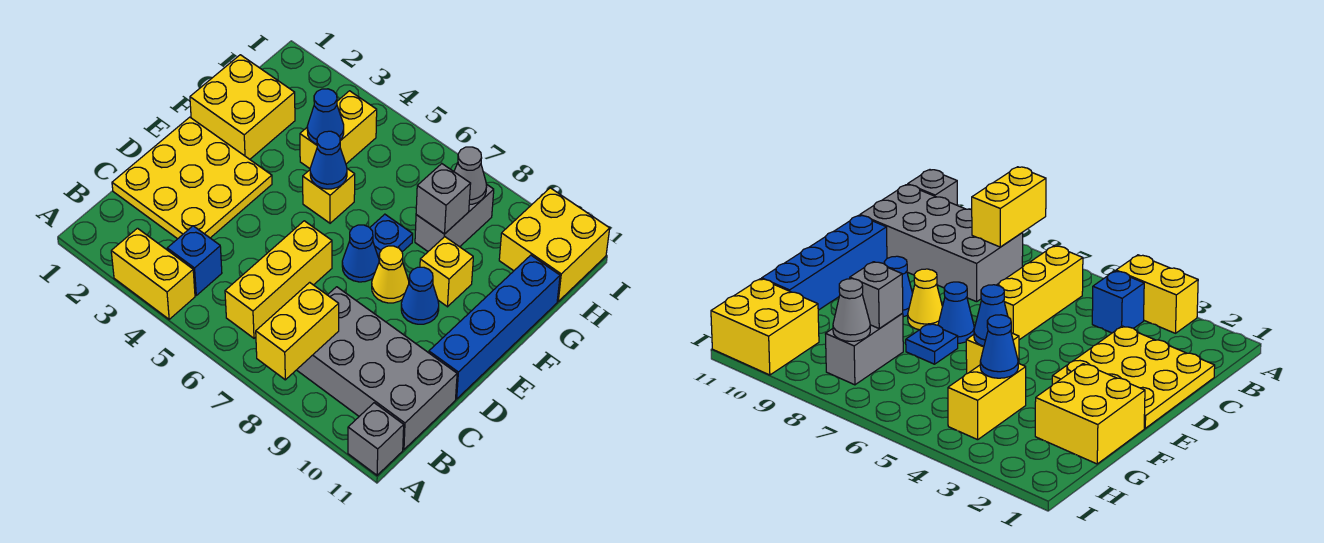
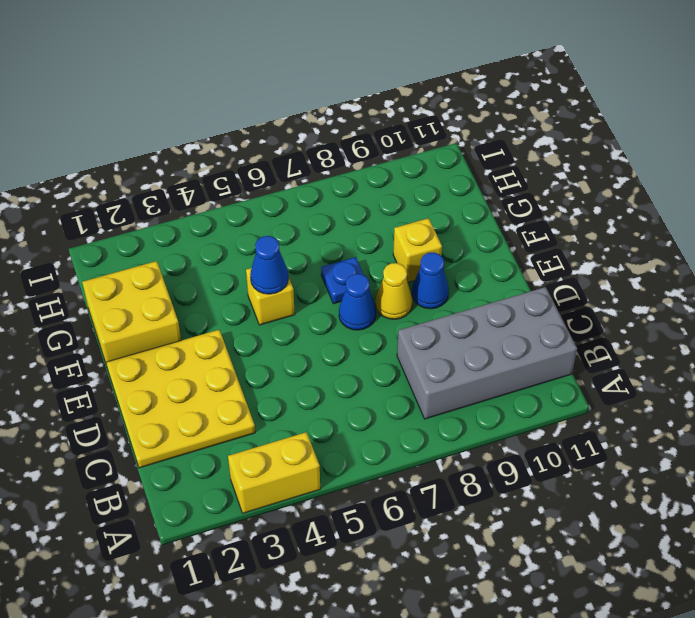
none -> grey brick A11 level 1
none -> blue brick B4 level 1
none -> yellow brick B6:D6 level 1

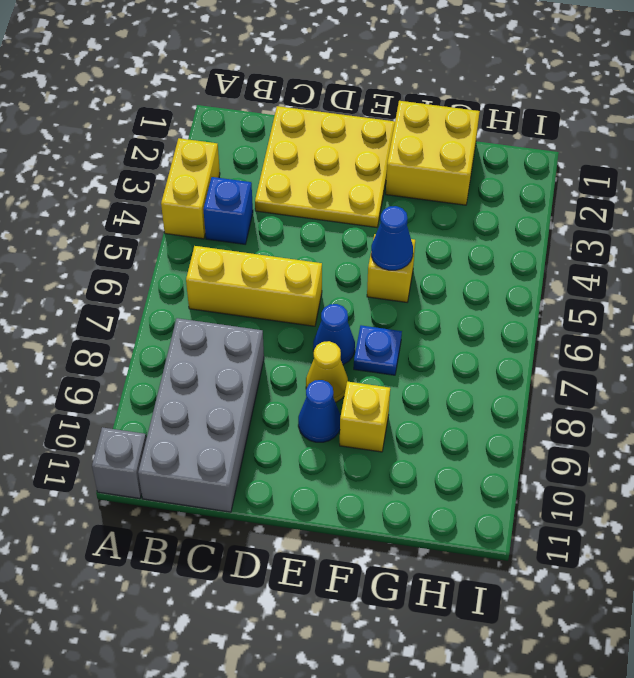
none -> blue brick D11:G11 level 1
none -> yellow brick G4:H4 level 1
none -> grey brick G8:H8 level 1

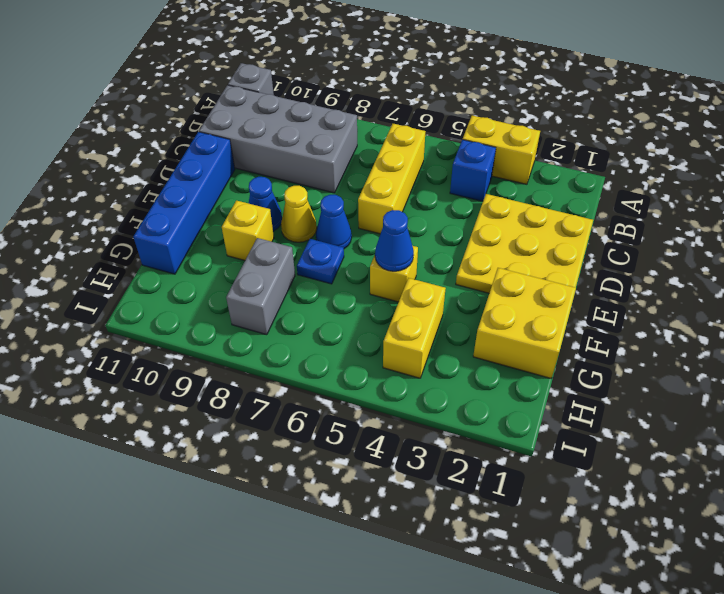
none -> yellow brick H10:I11 level 1
none -> yellow brick A8:B8 level 2
none -> blue cone G4 level 2

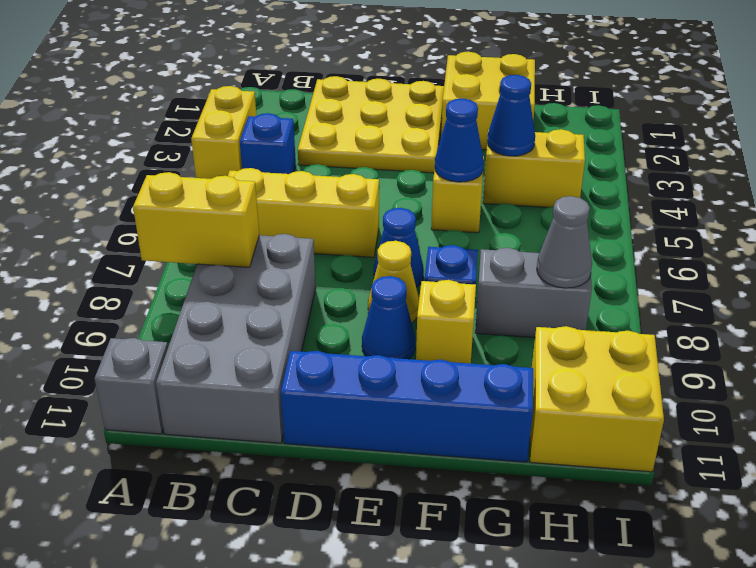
none -> grey brick G8 level 2

